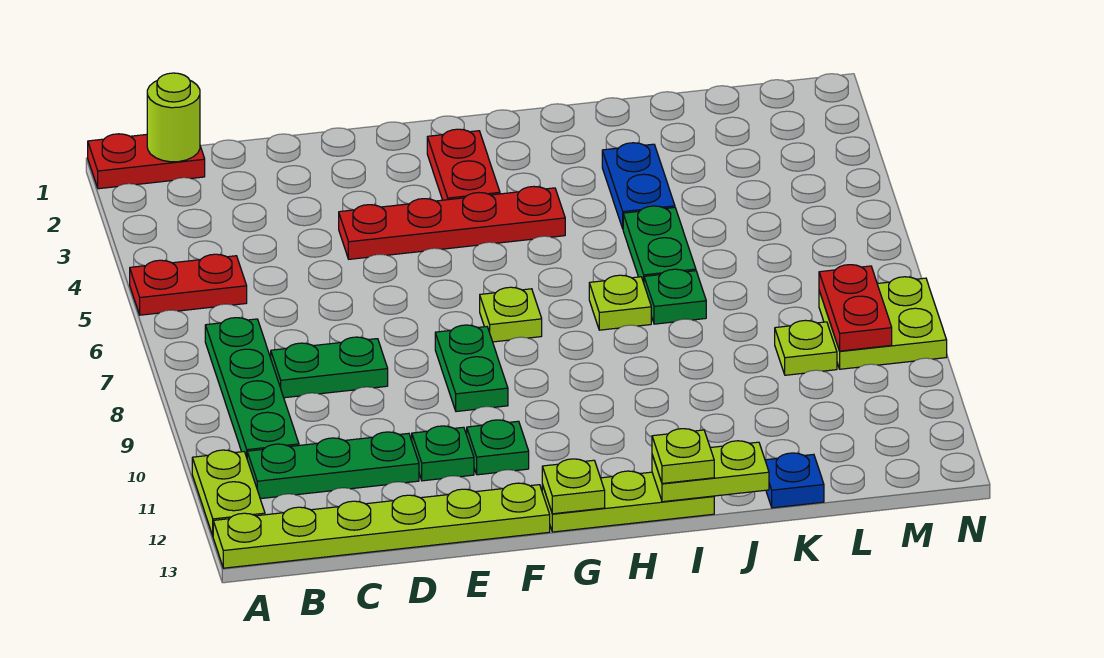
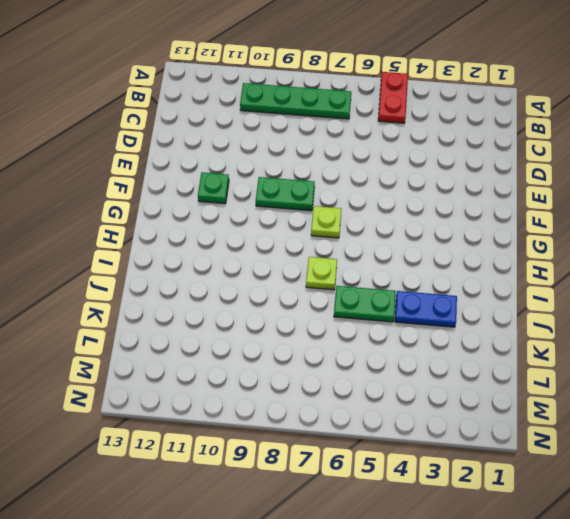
none -> red plate A1:B1 level 1
none -> lime plate A11:A12 level 1
none -> lime plate A13:F13 level 1

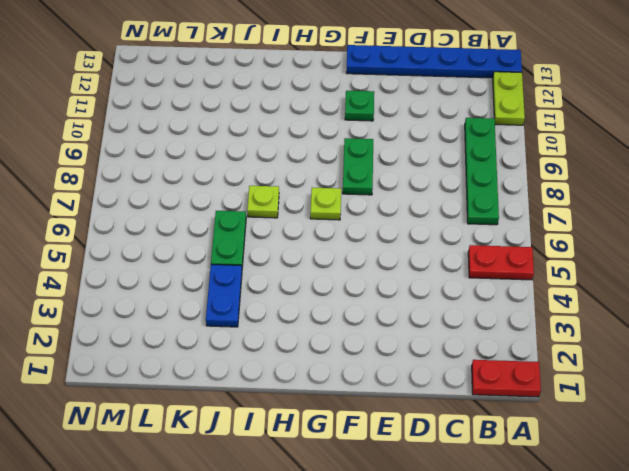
blue plate A13:F13 level 1 -> lime plate A13:F13 level 1
none -> green plate B11:D11 level 1
none -> green plate C8:D8 level 1
none -> red plate E4:H4 level 1

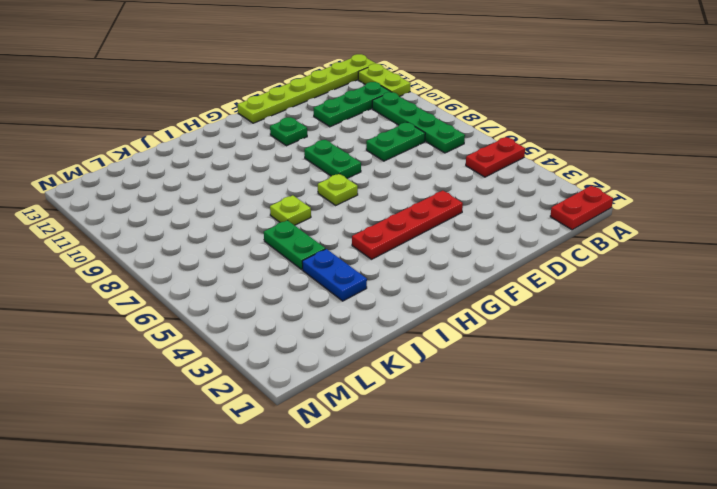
none -> green plate E11 level 1
none -> red plate G2:G3 level 1
none -> lime plate G13:I13 level 1

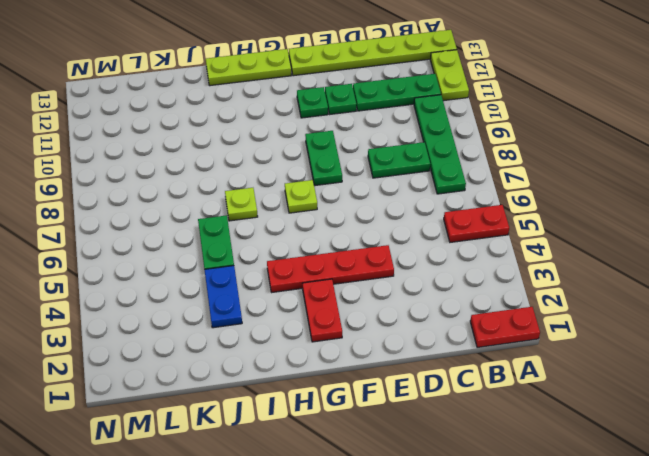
none -> green plate J7 level 1
none -> blue plate K13 level 1
none -> lime plate L9 level 1

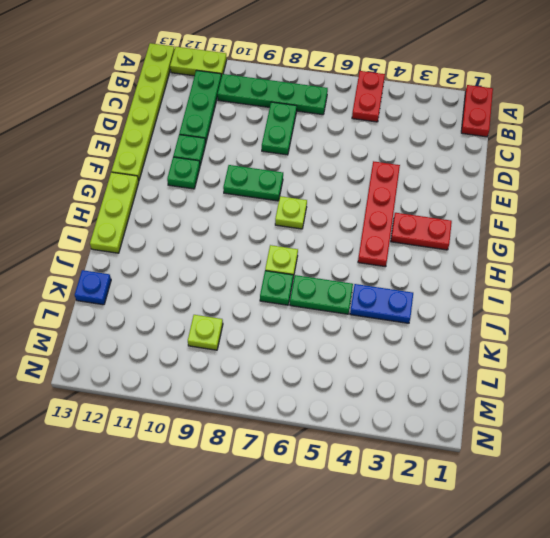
none -> lime plate M8:N9 level 1
none -> lime round brick B1 level 2
none -> lime plate G13 level 2

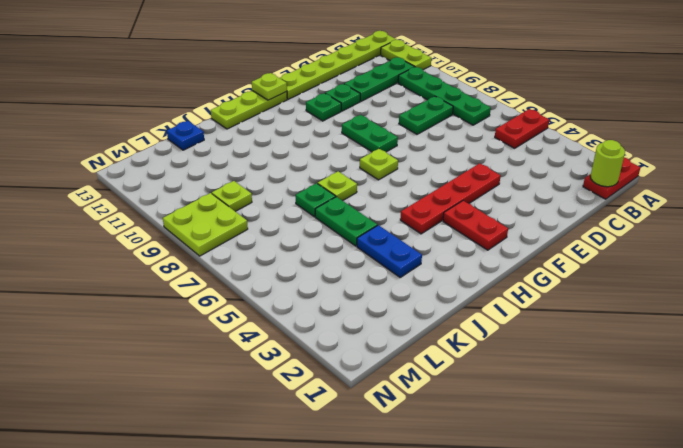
none -> lime plate I13:J13 level 2
none -> red plate M8:M9 level 2
none -> lime plate I13 level 3

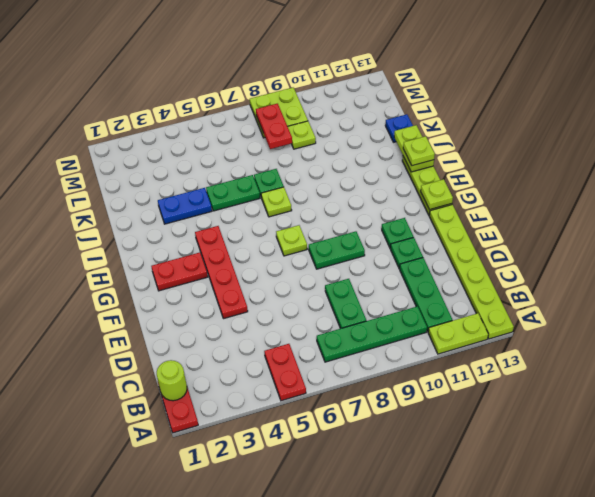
red plate L8:M8 level 2 -> red plate M8:M9 level 2

